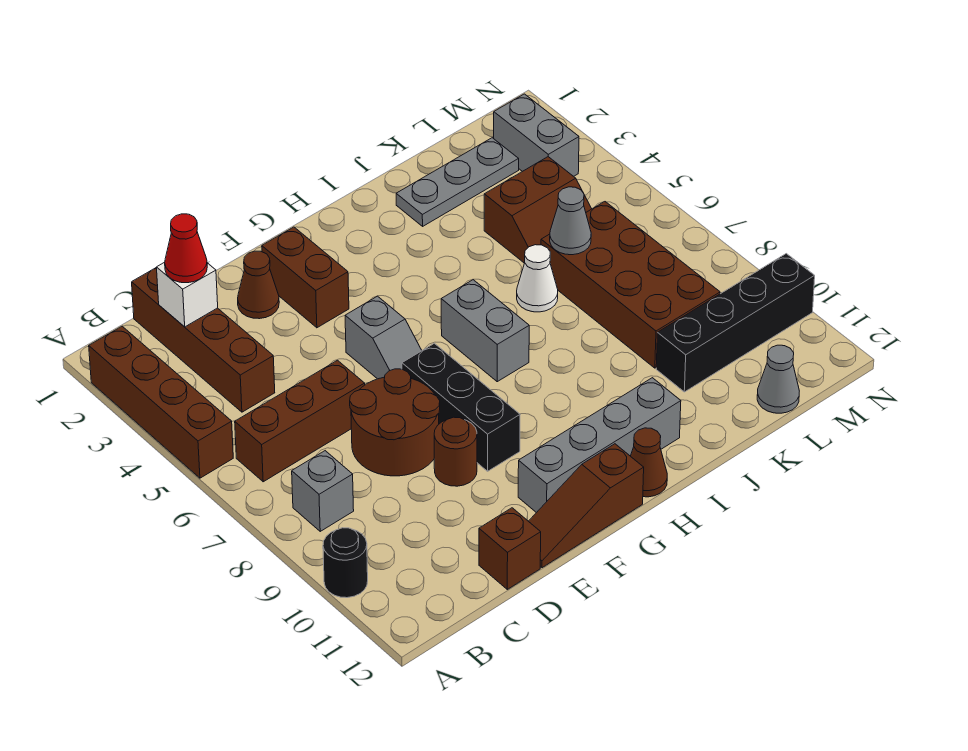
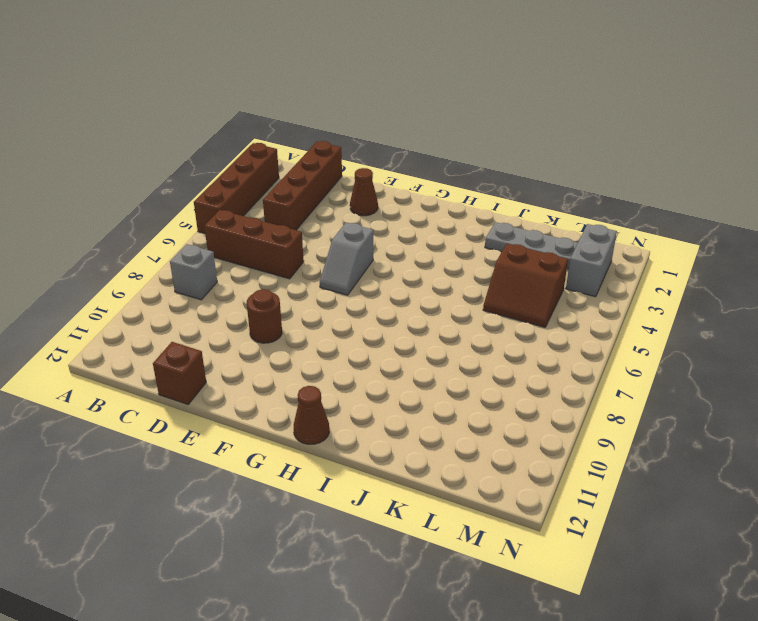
none -> black round brick A10 level 1
none -> brown round brick D7:E8 level 1
none -> brown slope E12:G12 level 1 top G

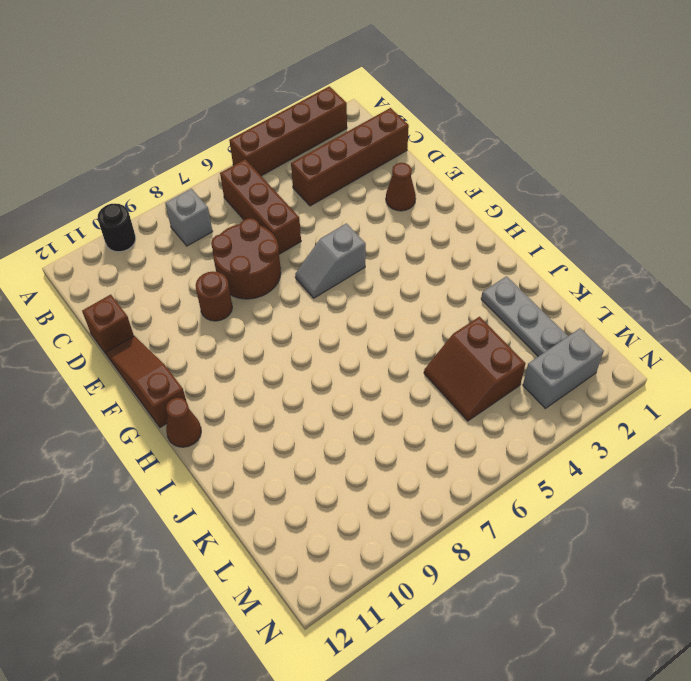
none -> brown brick F2:F3 level 1
none -> black brick F7:F9 level 1
none -> grey brick F11:I11 level 1

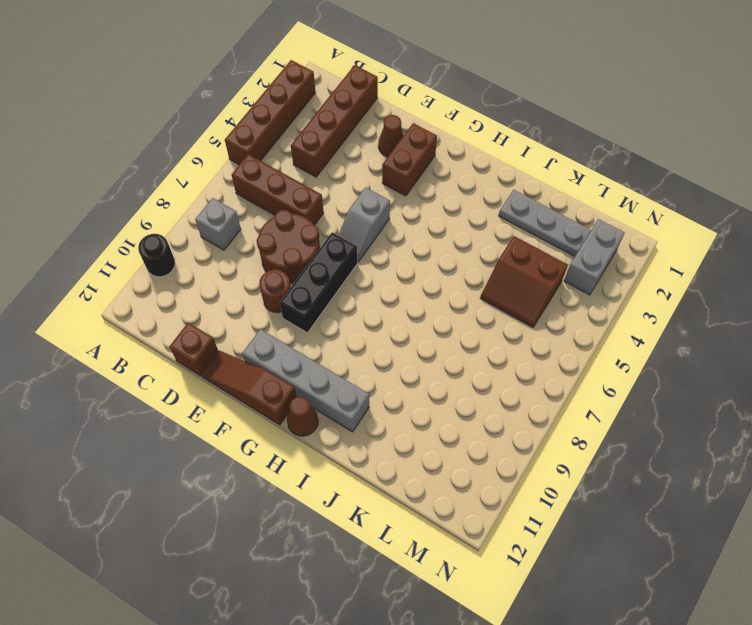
none -> grey brick H6:H7 level 1
none -> white cone J6 level 1
none -> brown brick K6:L9 level 1

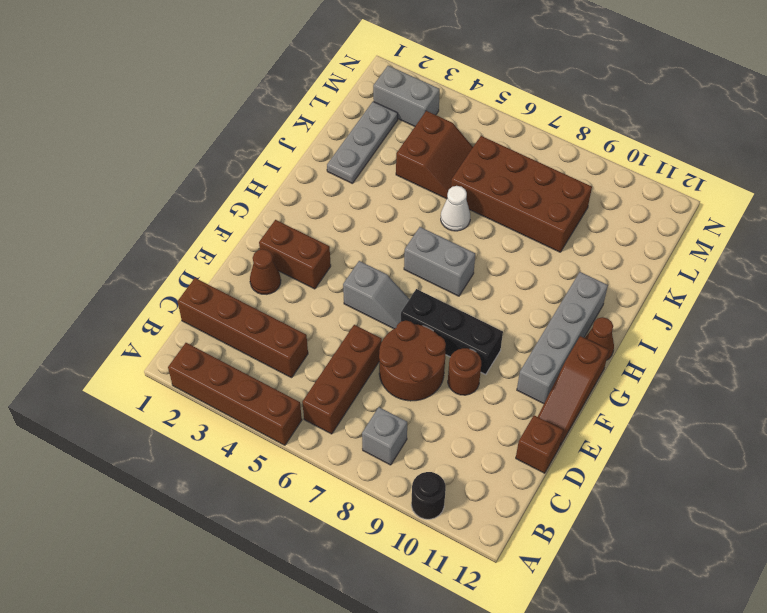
none -> black brick K10:N10 level 1
none -> grey cone L12 level 1
none -> white brick C2 level 2

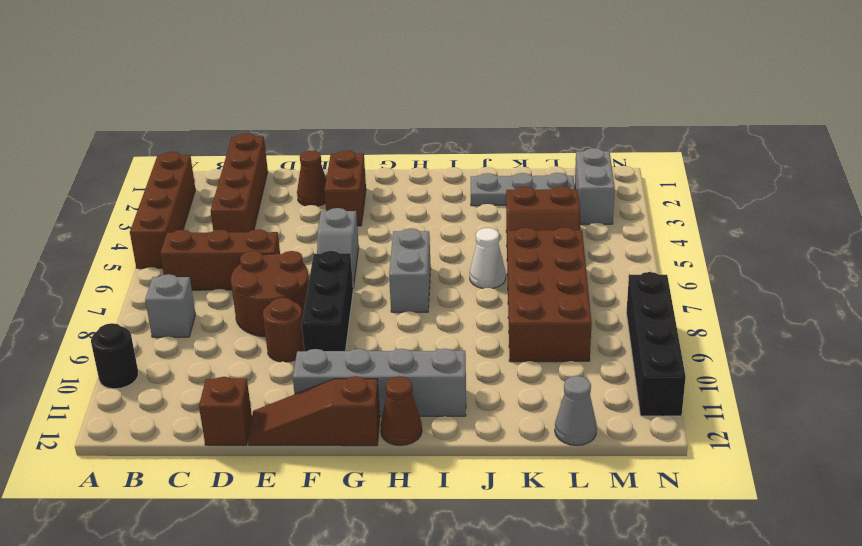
black brick N8:N11 level 1 -> black brick K10:N10 level 1
none -> white brick C2 level 2
none -> grey cone K6 level 2
none -> red cone C2 level 3

